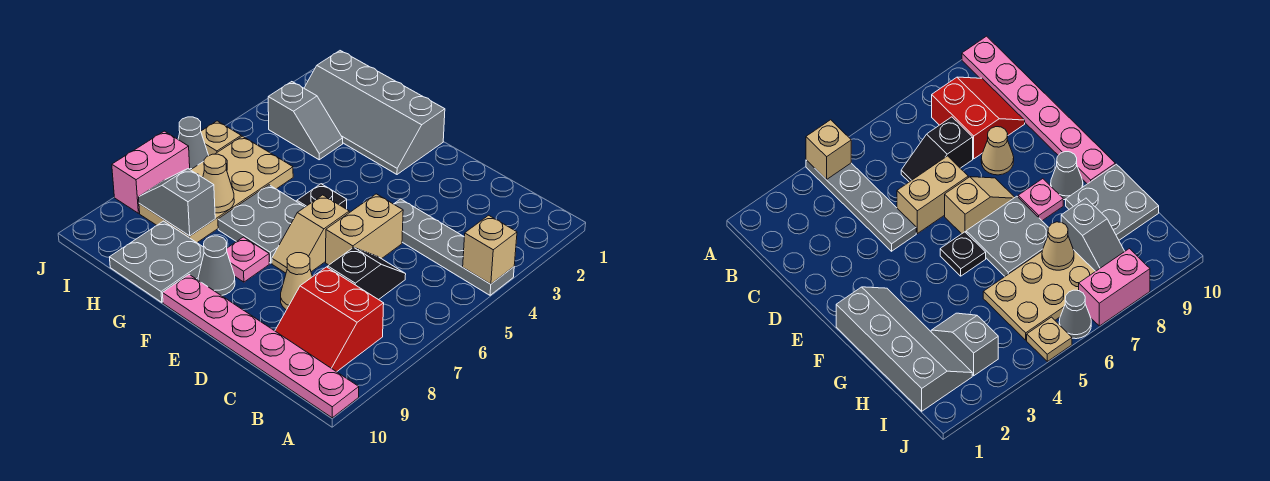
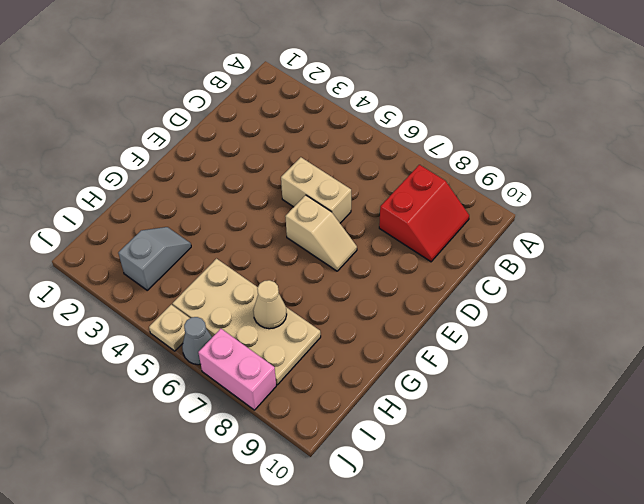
none -> grey plate A4:D4 level 1
none -> pink plate A10:F10 level 1
none -> black slope C6:C7 level 1 top 7

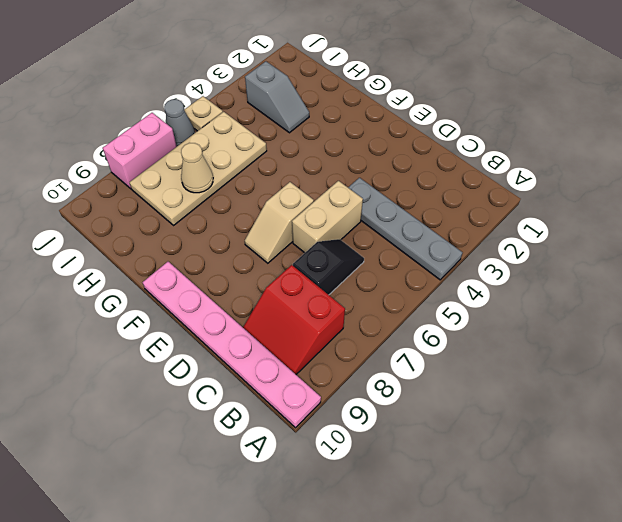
none -> tan cone D8 level 1
none -> grey slope F1:I2 level 1 top 1
none -> black plate F5 level 1

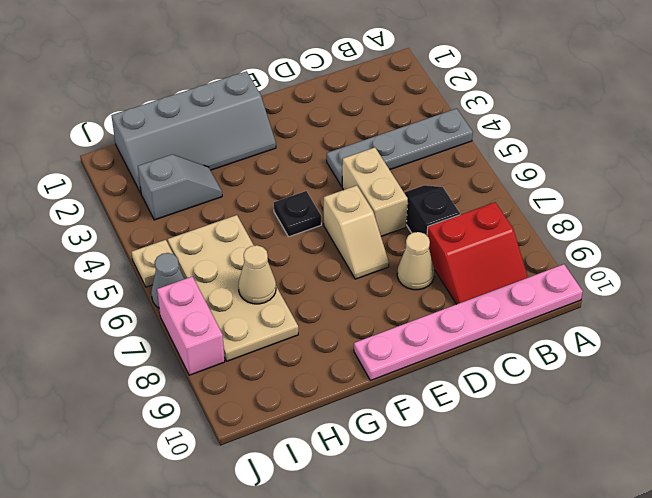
none -> grey plate F6:G7 level 1
none -> pink plate F8 level 1
none -> grey cone F9 level 1

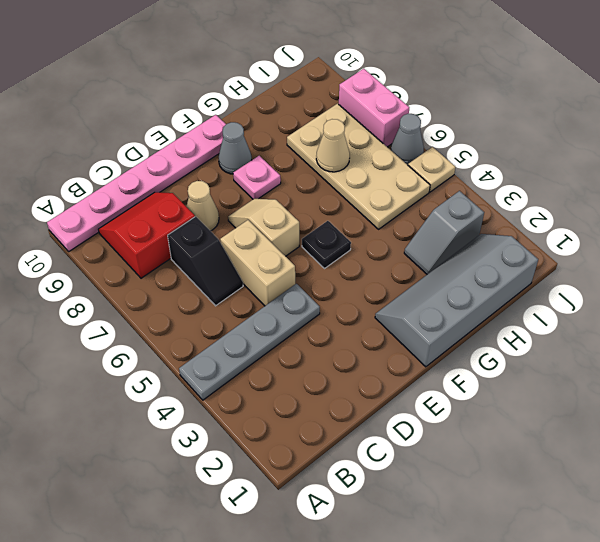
none -> grey plate F6:G7 level 1
none -> grey plate G9:H10 level 1
none -> tan brick A4 level 2

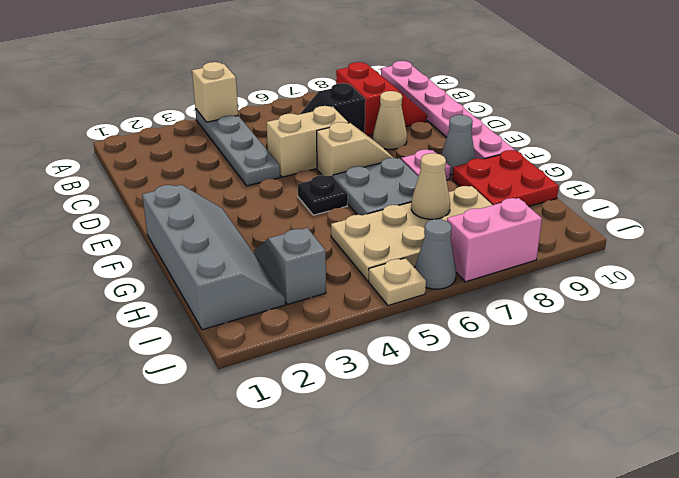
red plate G9:H10 level 1 -> grey plate G9:H10 level 1
none -> grey slope H8:I8 level 2 top H

